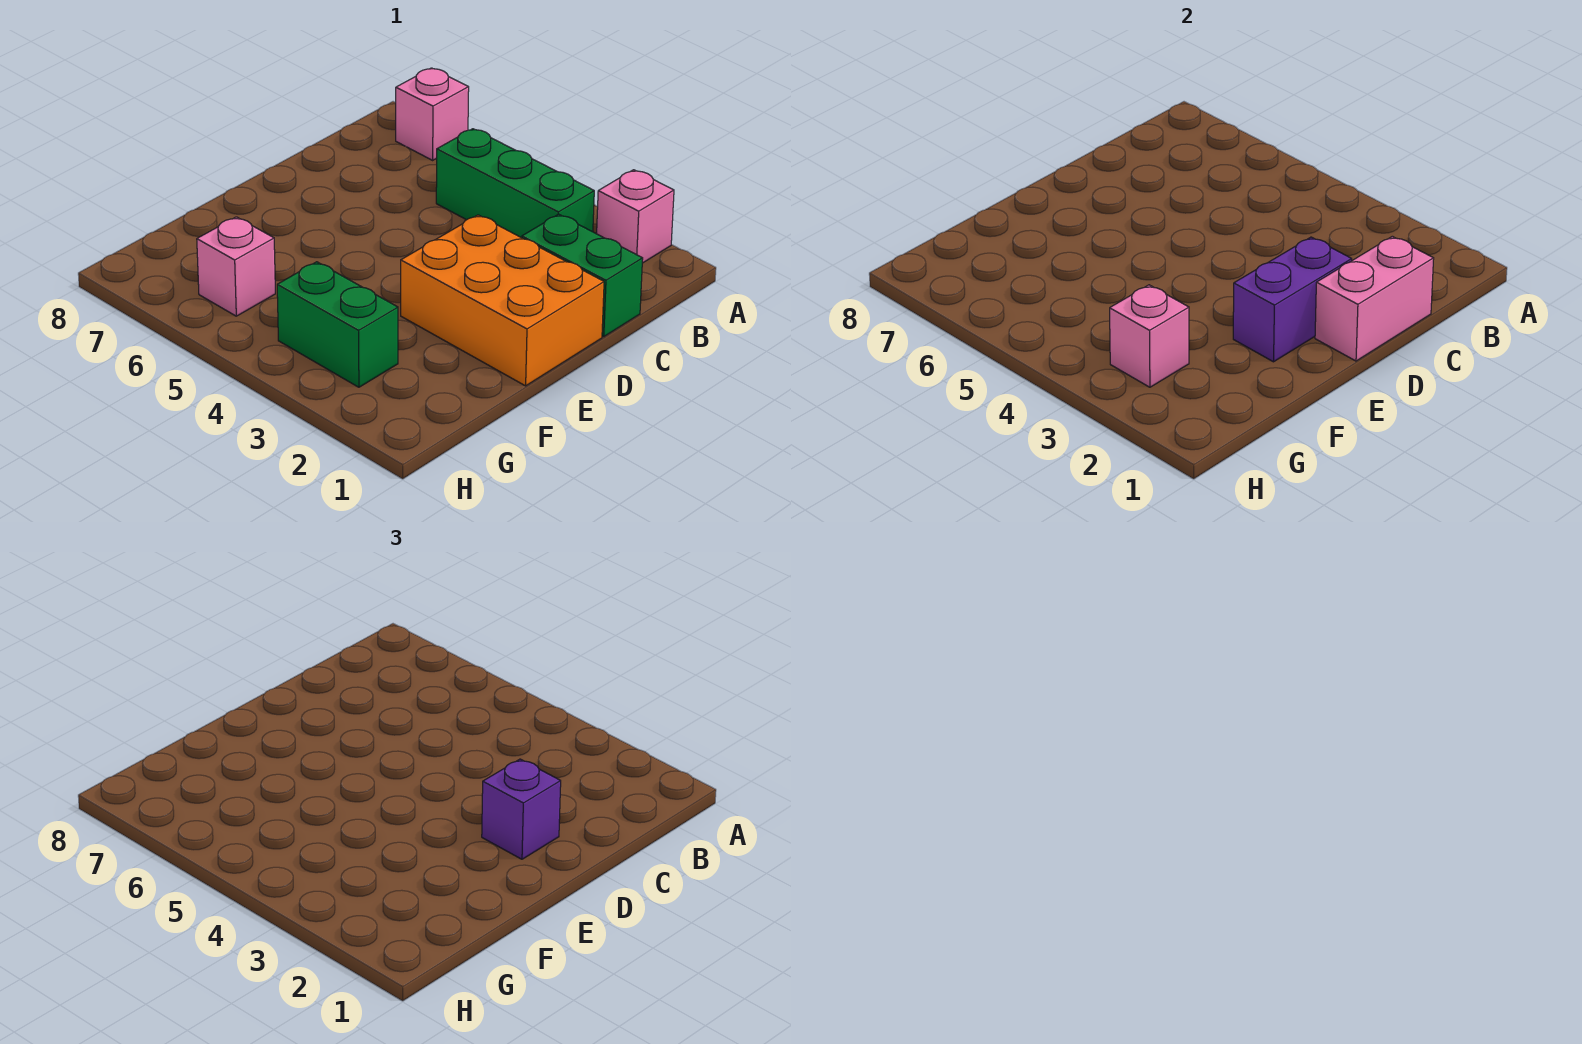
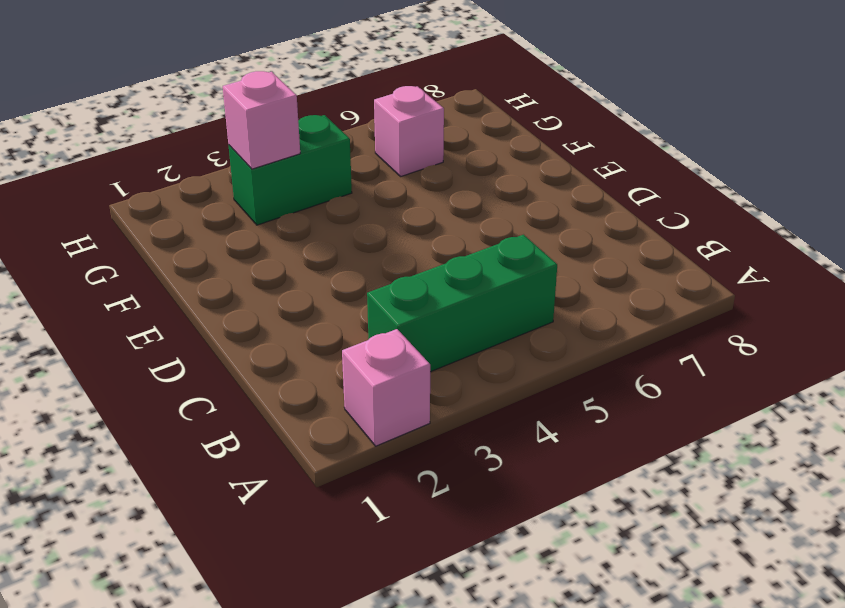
none -> pink brick A7 level 1
none -> green brick C1:C2 level 1

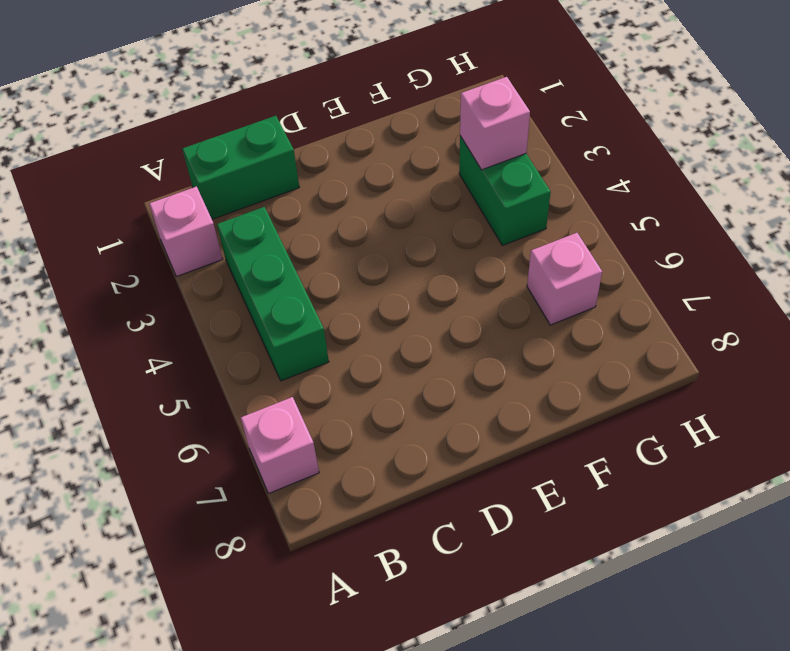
green brick B1:C1 level 1 -> green brick C1:C2 level 1
none -> orange brick D1:E3 level 1
none -> pink brick C1:D1 level 2

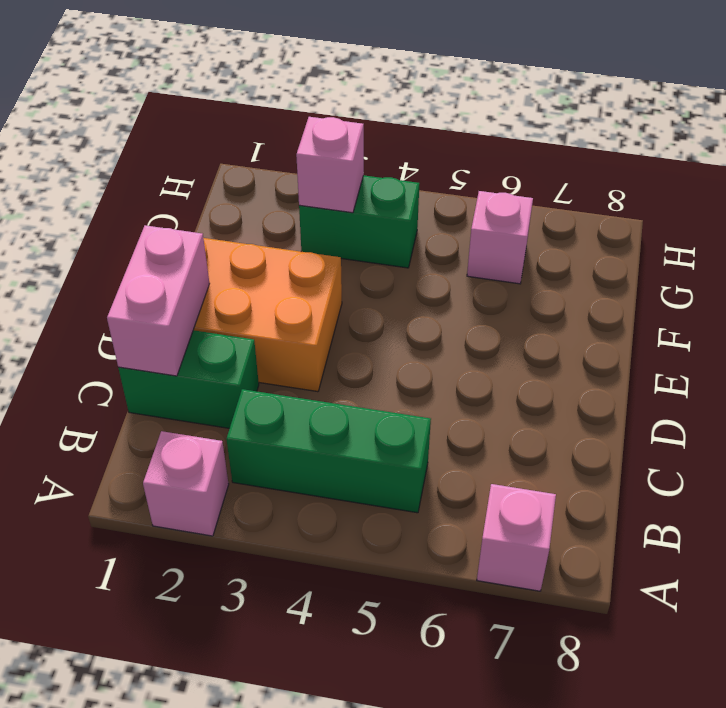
none -> purple brick D2:E2 level 2
none -> purple brick D2 level 3

